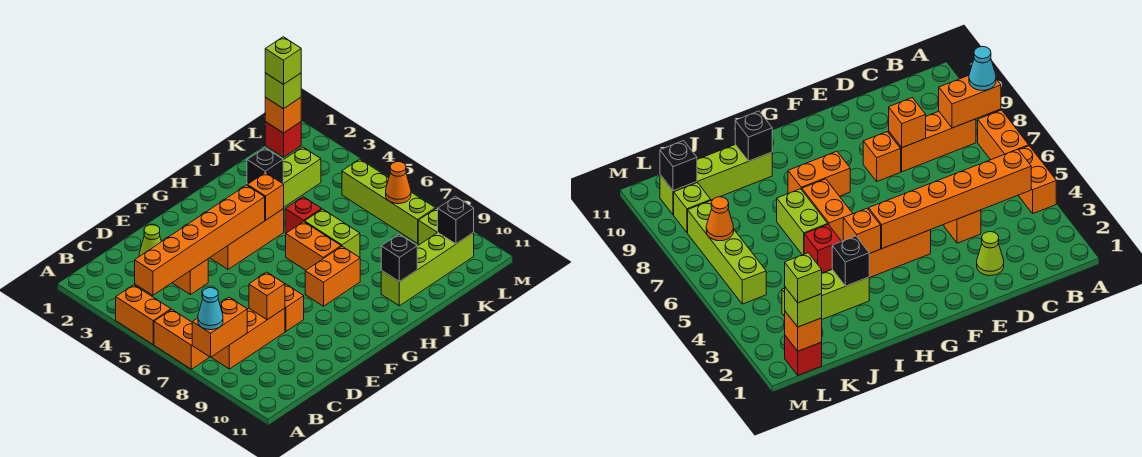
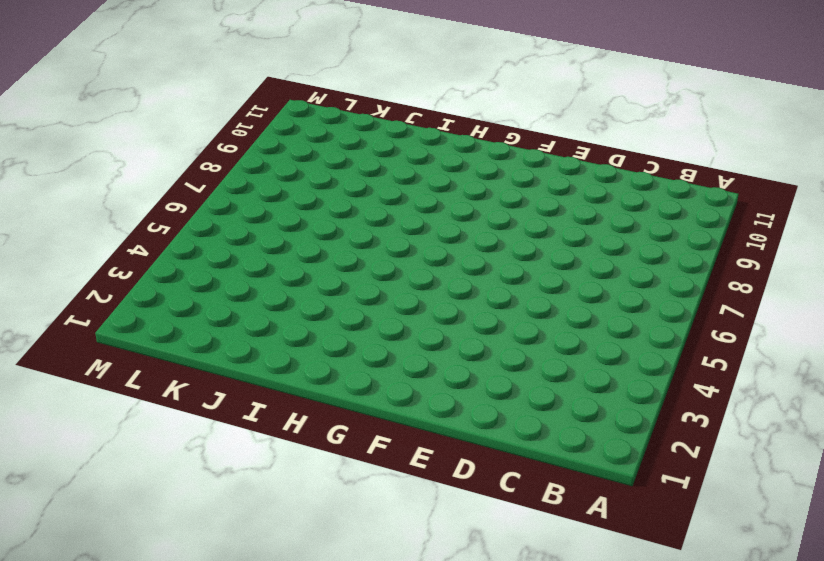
none -> orange brick A4:A5 level 1
none -> orange brick A6:A7 level 1
none -> orange brick B8:D8 level 1

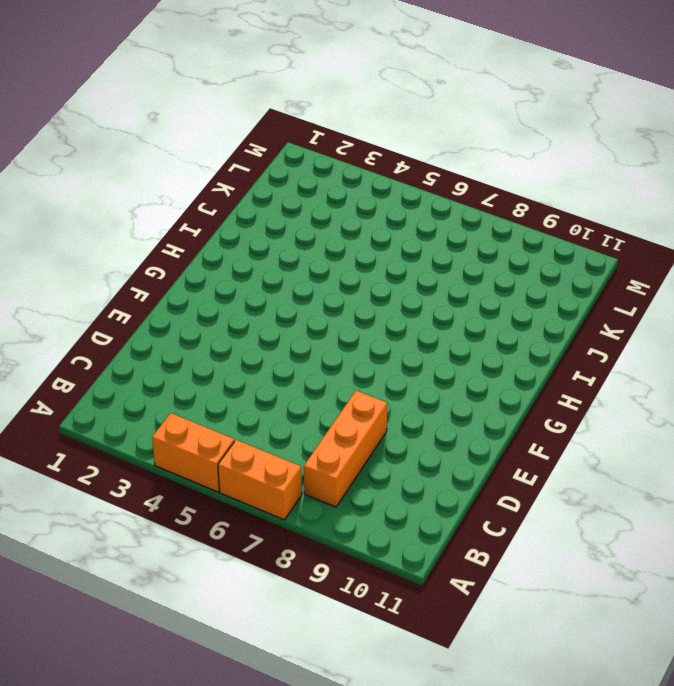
none -> lime cone D2 level 1
none -> orange brick D4 level 1
none -> orange brick E8 level 1

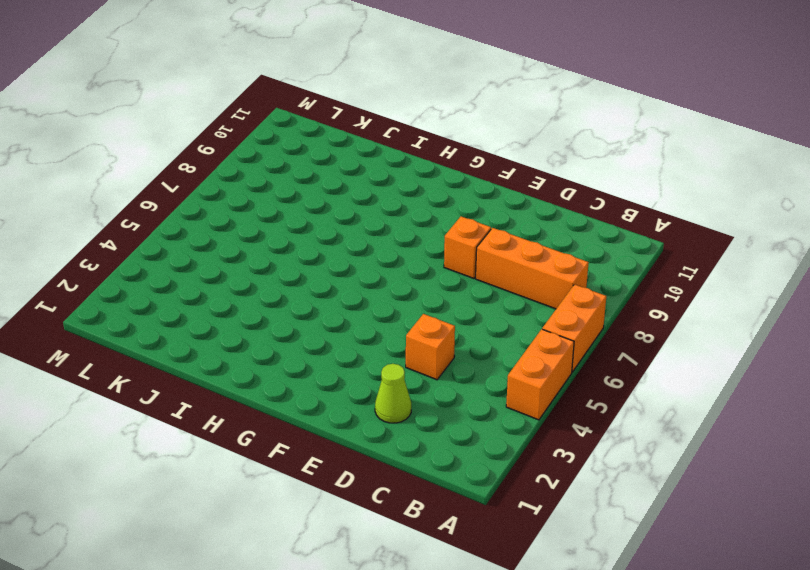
none -> orange brick F4:H4 level 1
none -> orange brick G8:H8 level 1
none -> orange brick H6:H7 level 1

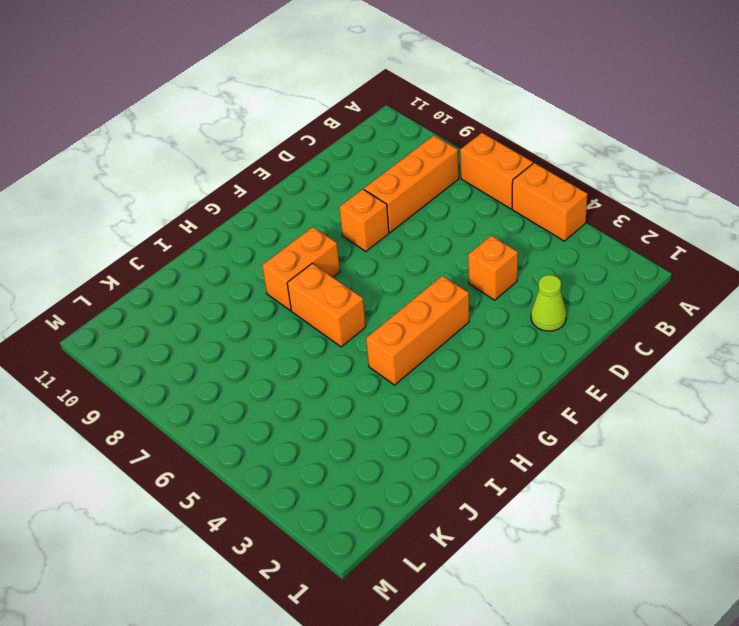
none -> lime brick I3:K3 level 1
none -> red brick I5 level 1
none -> lime brick I6:I7 level 1

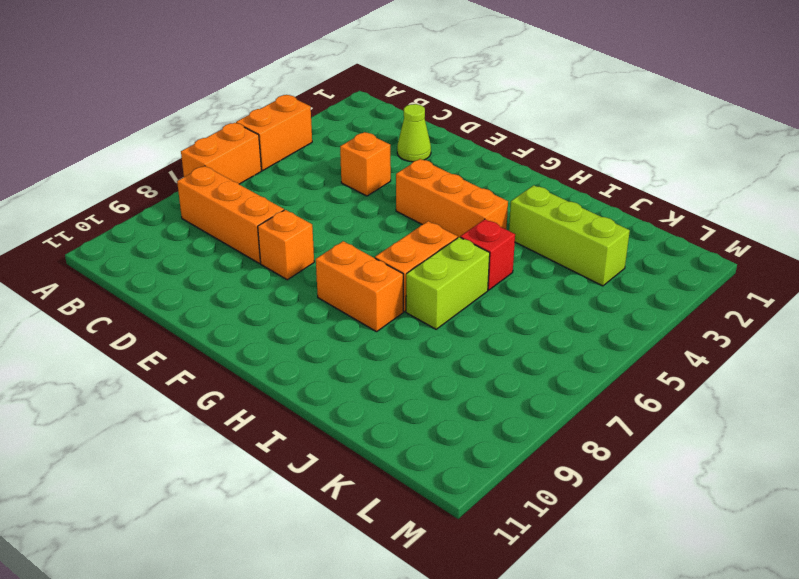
none -> lime brick I10:L10 level 1
none -> red brick L1 level 1
none -> lime brick L5:L8 level 1

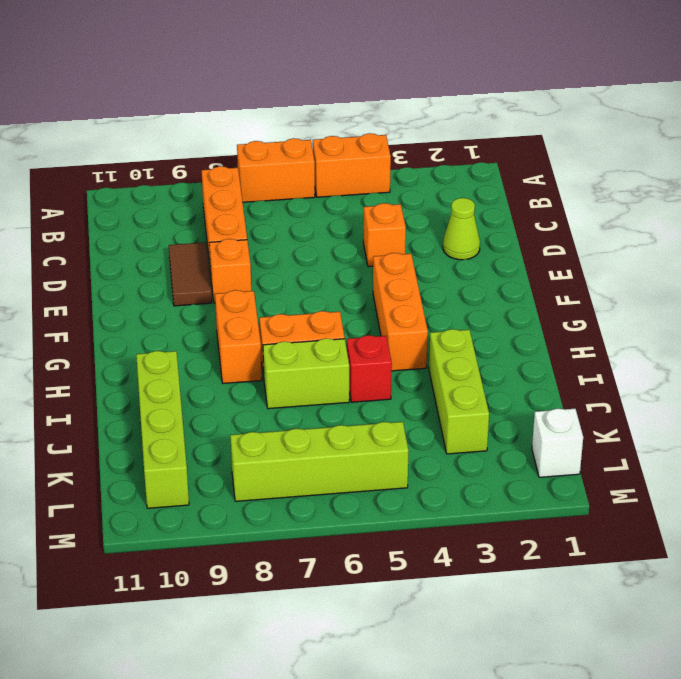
brown tile D9:E9 level 1 -> none
white brick L1 level 1 -> red brick L1 level 1
none -> lime brick L9 level 1
none -> orange brick A8:B8 level 2
none -> orange brick B4:G4 level 2

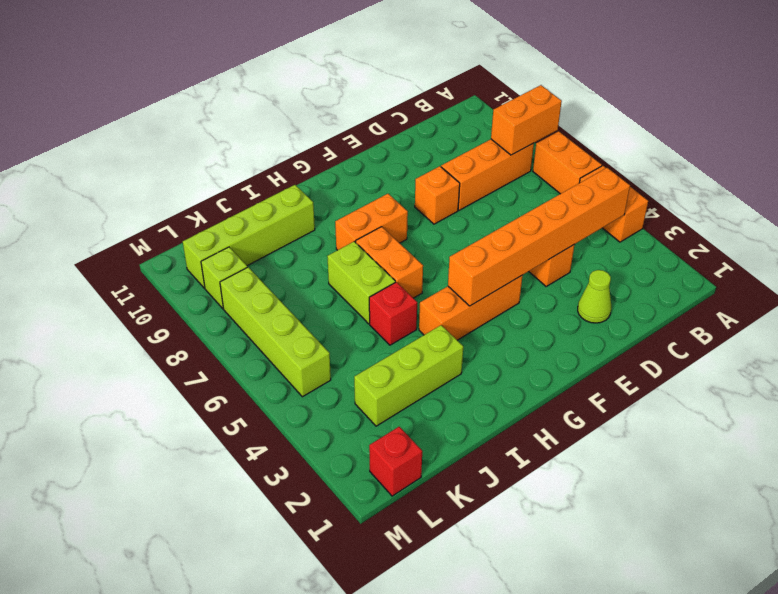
none -> orange brick D8 level 2
none -> orange brick H4 level 2
none -> black brick I3 level 2

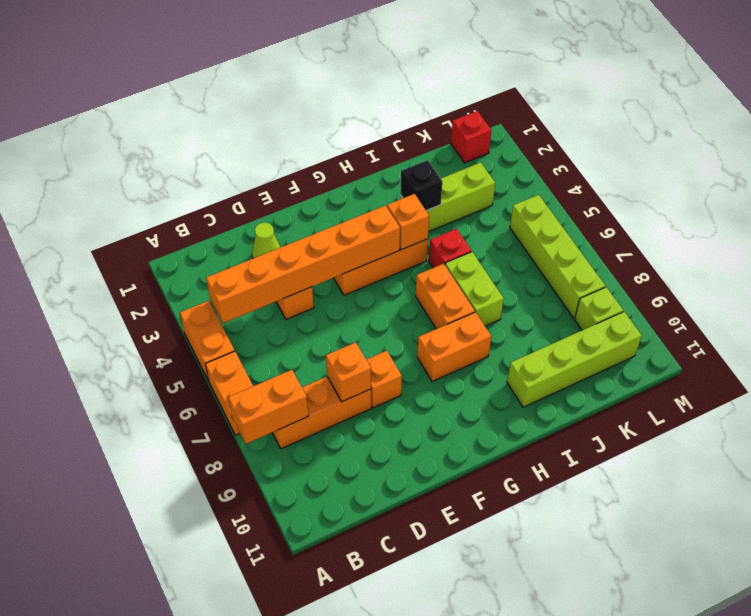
none -> black brick I10 level 2
none -> orange brick L1 level 2
none -> orange cone L7 level 2

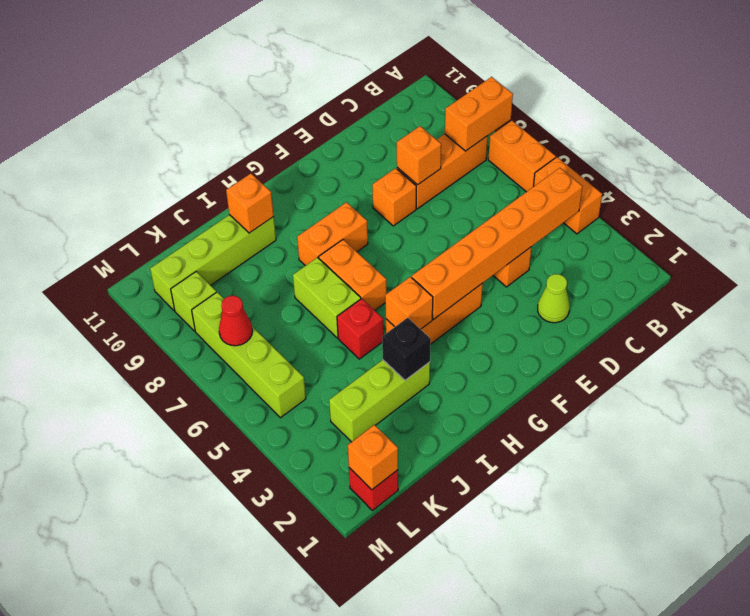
orange brick I10 level 2 -> black brick I10 level 2
red cone L7 level 2 -> orange cone L7 level 2
none -> black brick L10 level 2
none -> cyan cone A8 level 3
none -> lime brick L1 level 3

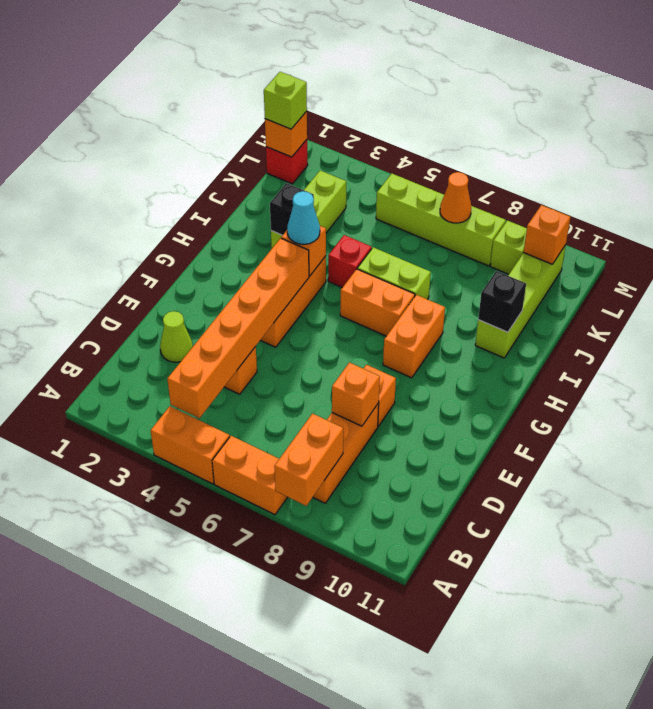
cyan cone H4 level 3 -> cyan cone A8 level 3
orange brick L10 level 2 -> black brick L10 level 2
none -> lime brick L1 level 4

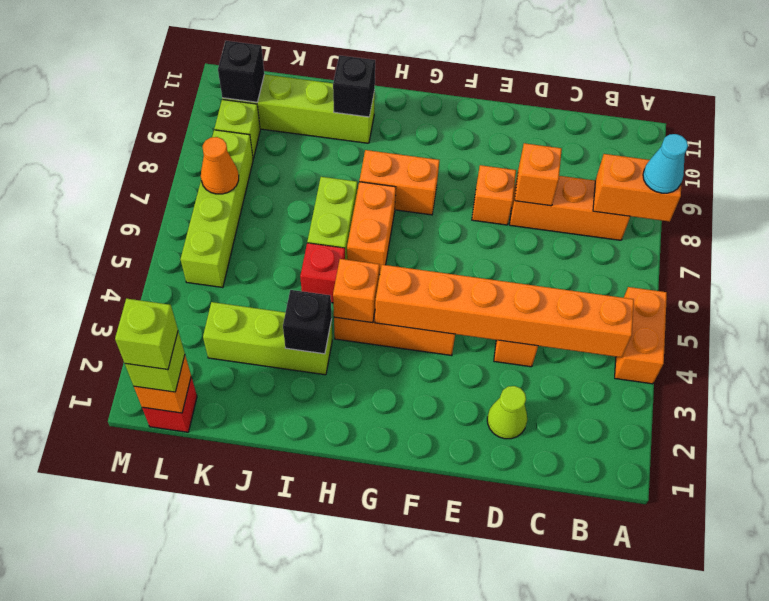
none -> orange brick A6:A7 level 1

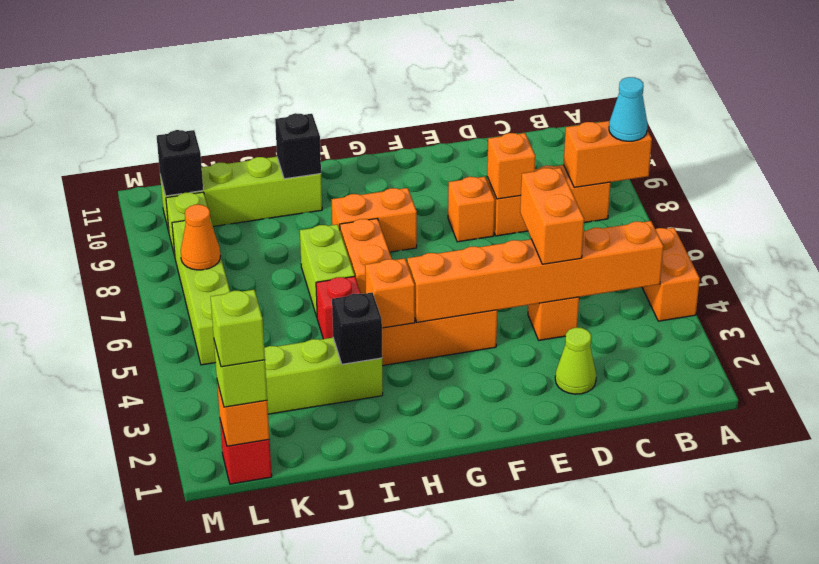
orange brick D4:D5 level 3 -> orange brick A6:A7 level 1

